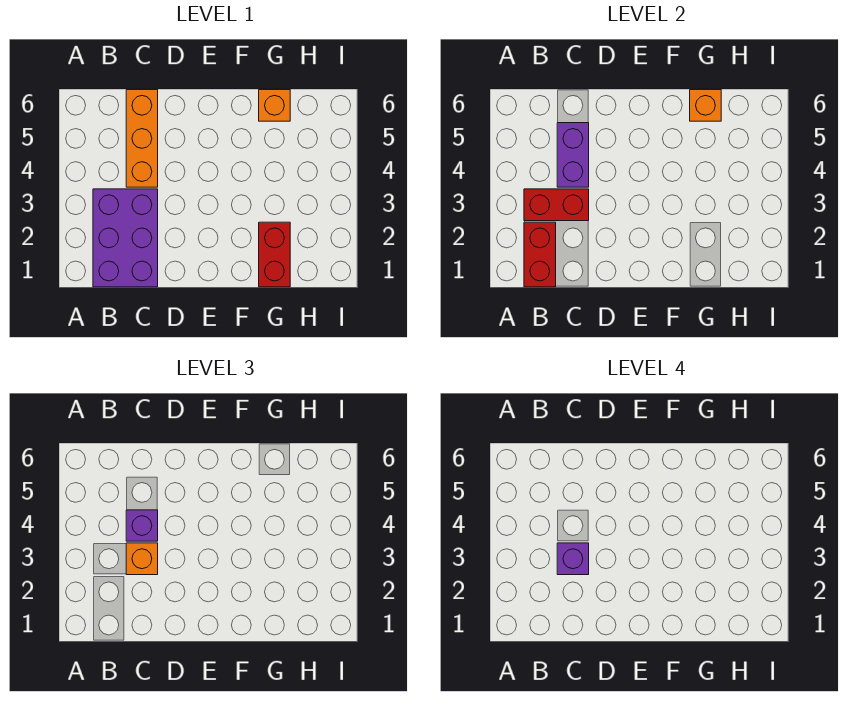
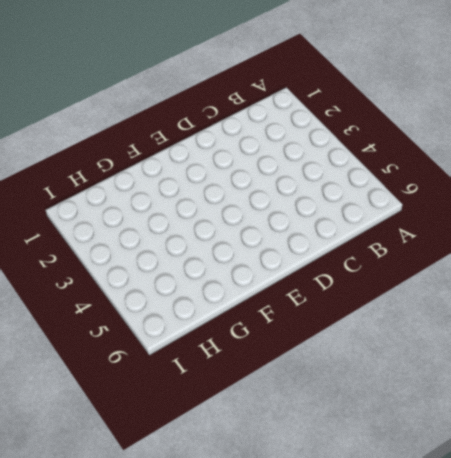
none -> purple brick B1:C3 level 1
none -> orange brick C4:C6 level 1

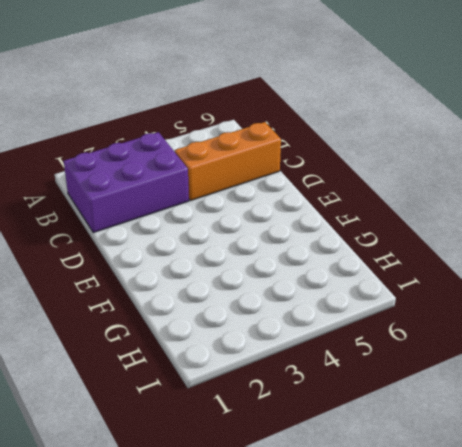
none -> red brick G1:G2 level 1
none -> orange brick G6 level 1

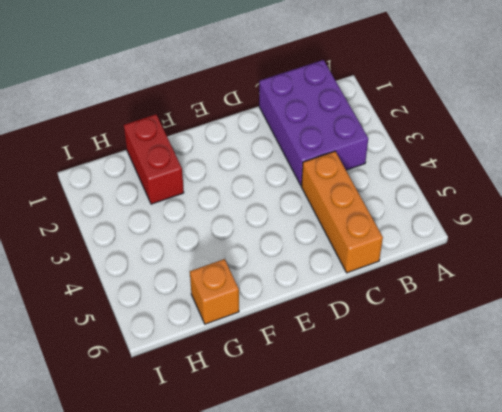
none -> red brick B1:B2 level 2
none -> red brick B3:C3 level 2

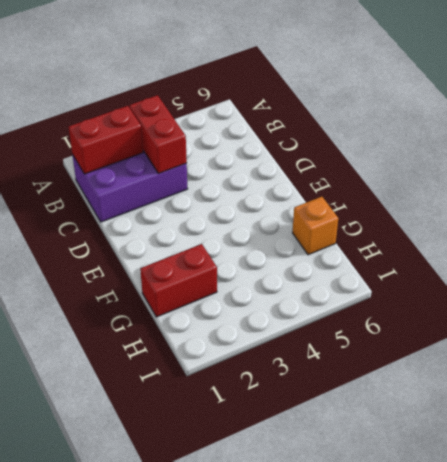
none -> orange brick C4:C6 level 1
none -> purple brick C4:C5 level 2

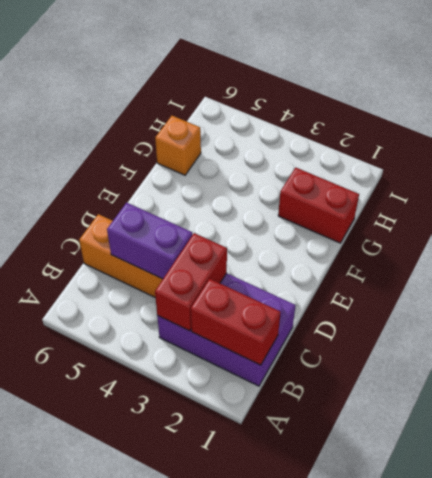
none -> orange brick G6 level 2
none -> orange brick C3 level 3

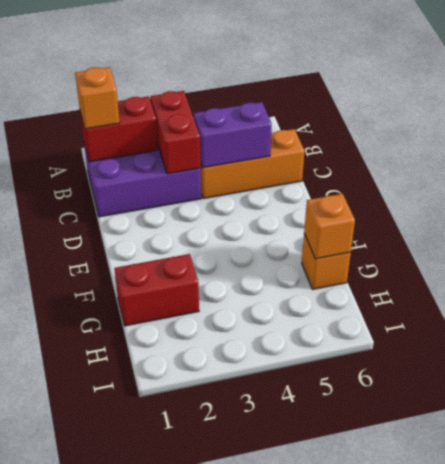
orange brick B1 level 3 -> orange brick C3 level 3
none -> purple brick C4 level 3
none -> purple brick C3 level 4

